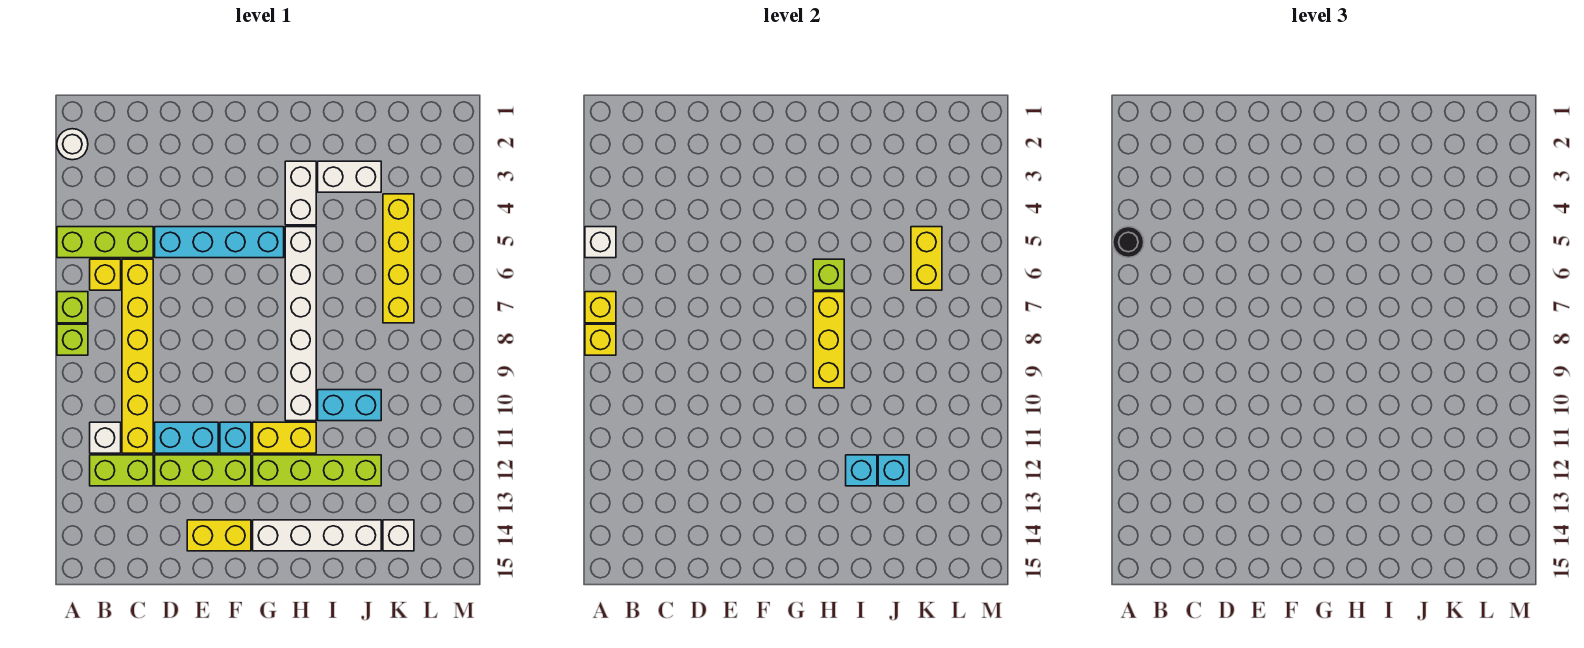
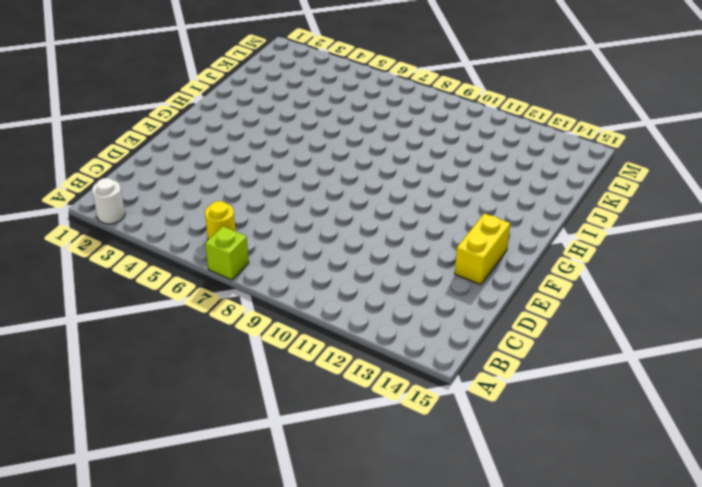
yellow round brick B6 level 1 -> yellow brick B6 level 1
none -> lime brick A5:C5 level 1
none -> lime brick A8 level 1
none -> white brick B11 level 1
none -> lime brick B12:C12 level 1

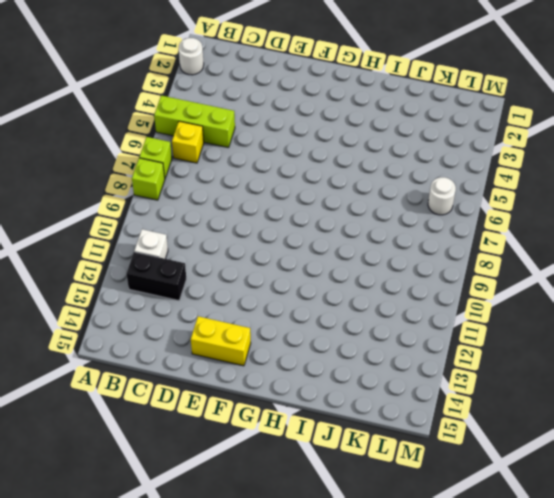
black brick B12:C12 level 1 -> lime brick B12:C12 level 1
white round brick L6 level 1 -> none
none -> yellow brick C6:C11 level 1
none -> cyan brick D5:G5 level 1
none -> cyan brick D11:E11 level 1
none -> lime brick D12:F12 level 1

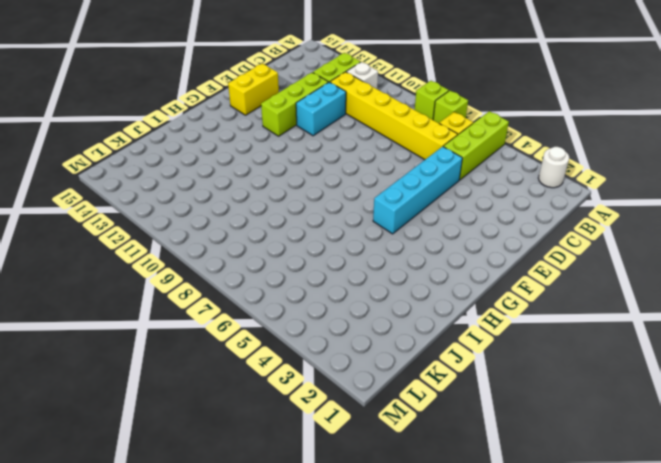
none -> cyan brick F11 level 1
none -> yellow brick G11:H11 level 1
none -> lime brick G12:J12 level 1
none -> white brick G14:J14 level 1

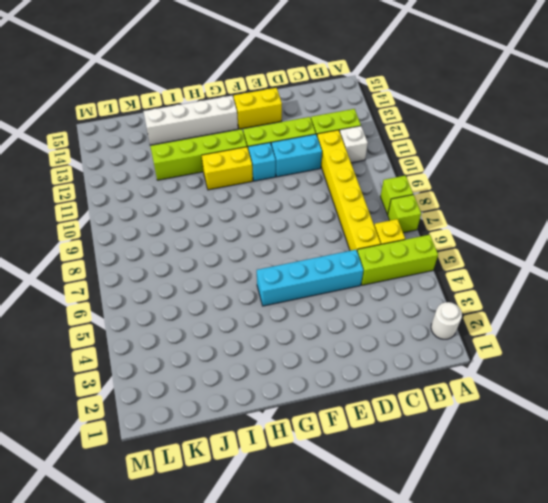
none -> white brick H3:H4 level 1
none -> white brick H5:H10 level 1
none -> white brick I3:J3 level 1
none -> cyan brick I10:J10 level 1

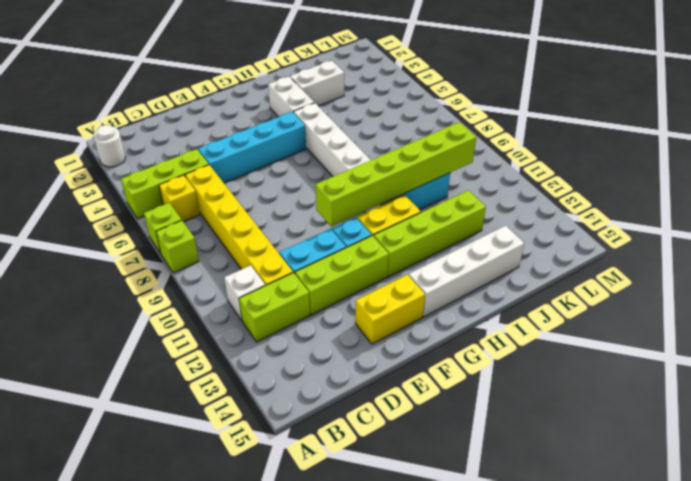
lime brick F10:K10 level 2 -> none
none -> yellow brick K4:K7 level 1
none -> white brick K14 level 1
none -> white brick A5 level 2
none -> yellow brick A7 level 2

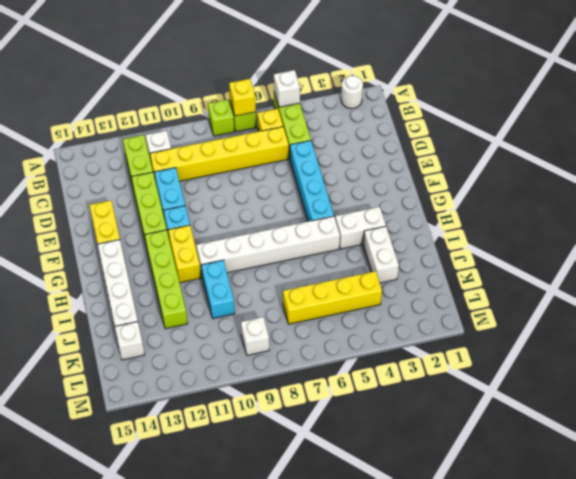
white brick L9 level 1 -> none
none -> yellow brick A8 level 2
none -> lime brick H6 level 2
none -> yellow brick H7:H9 level 2
none -> cyan brick I12 level 2

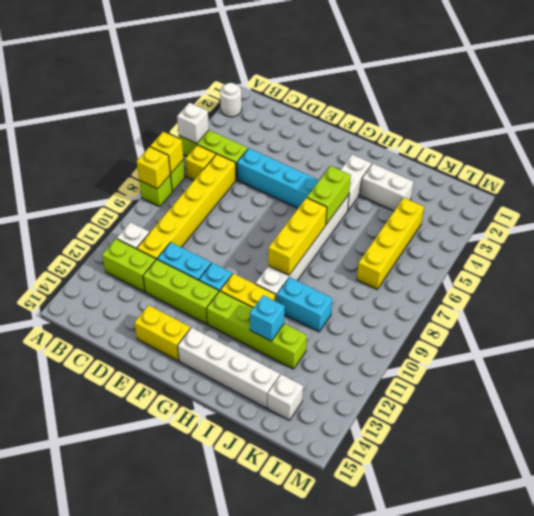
lime brick H5:H6 level 2 -> lime brick H6 level 2
none -> cyan brick J12 level 2
none -> yellow brick K5:K6 level 2
none -> black round brick A5 level 3

